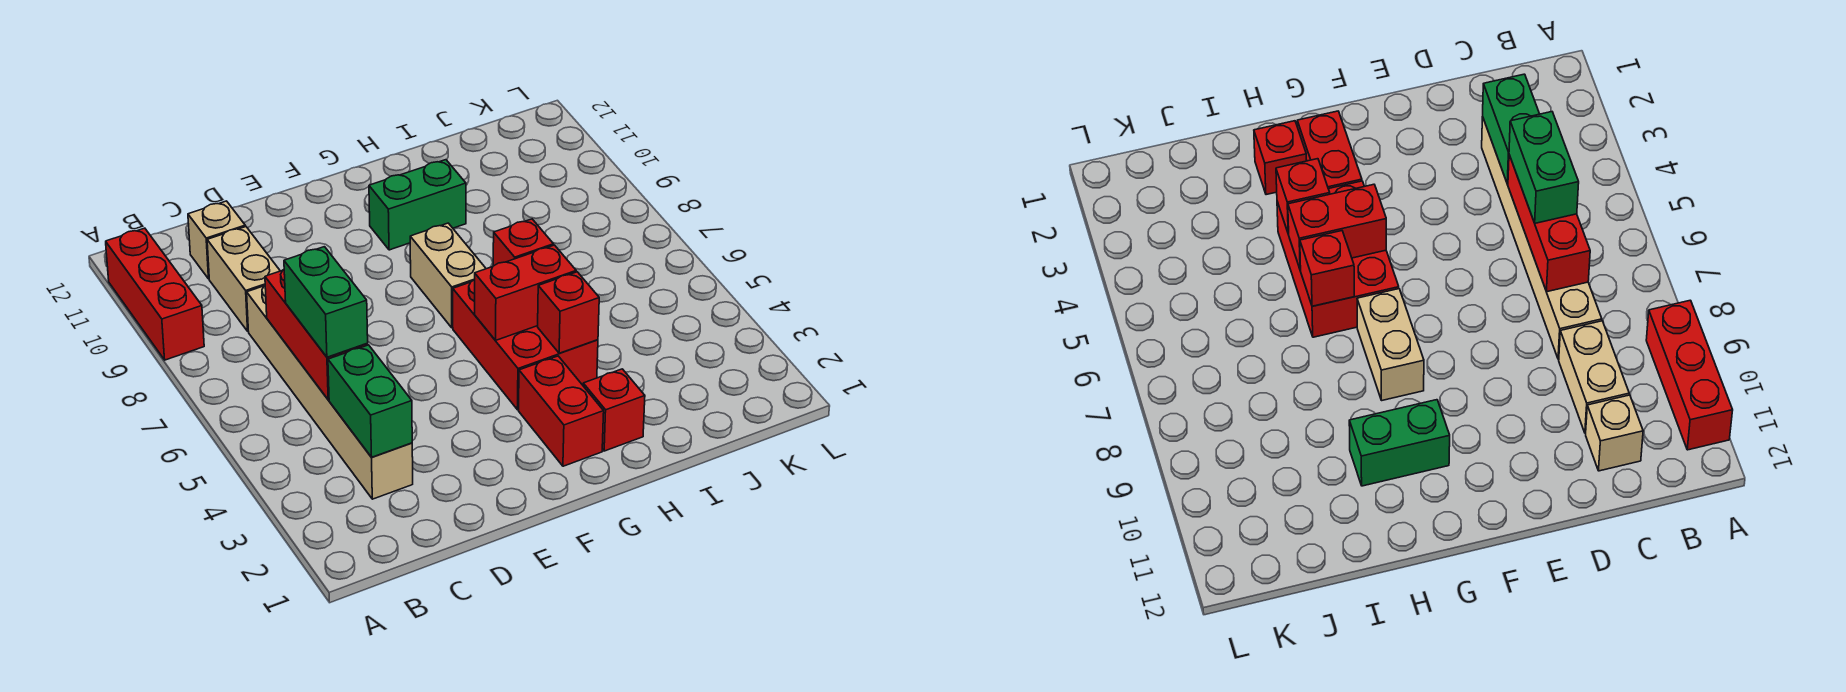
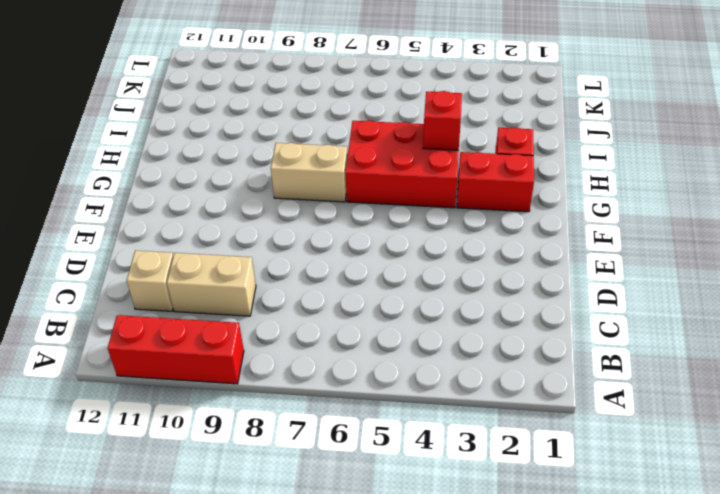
none -> tan brick C3:C8 level 1
none -> green brick G10:H10 level 1
none -> green brick C3:C4 level 2

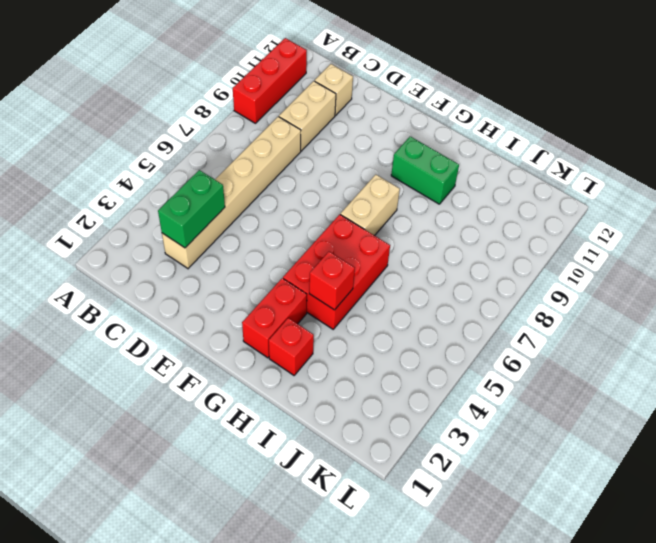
none -> red brick C5:C7 level 2
none -> red brick G5:H5 level 2
none -> red brick H6 level 2

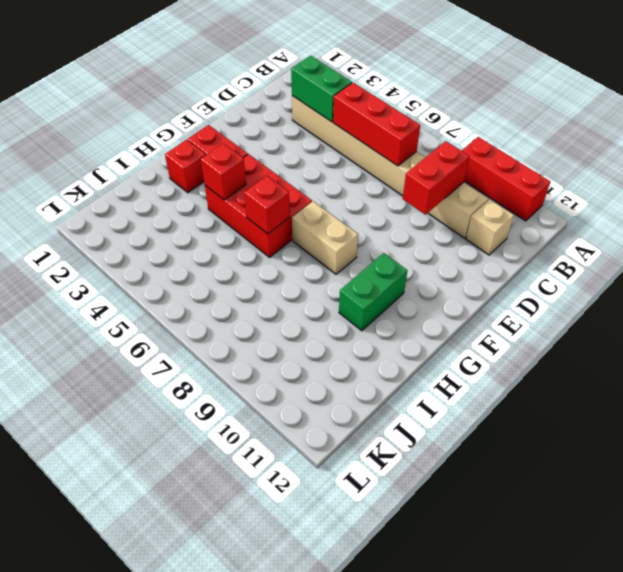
red brick C9:D9 level 2 -> red brick G5:H5 level 2
none -> green brick C5:C6 level 3

